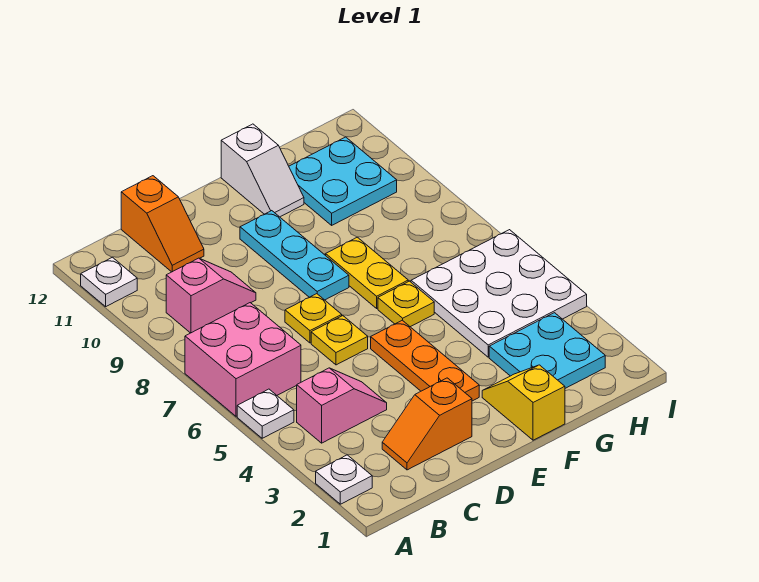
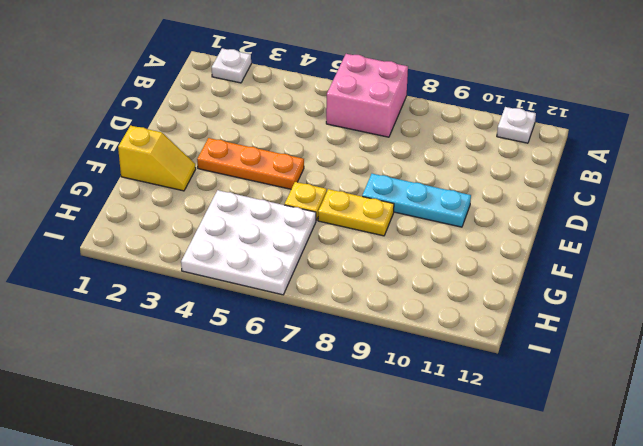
none -> white plate A5 level 1
none -> pink slope B4:C4 level 1 top B
none -> pink slope B9:C9 level 1 top B

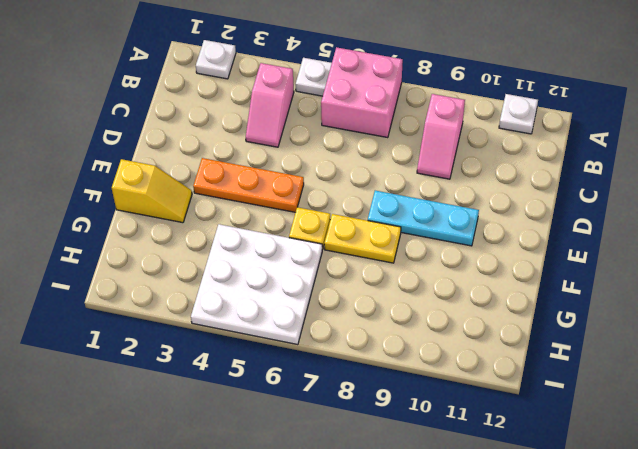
none -> orange slope C2:D2 level 1 top D
none -> orange slope C11:C12 level 1 top 12
none -> yellow plate D6 level 1

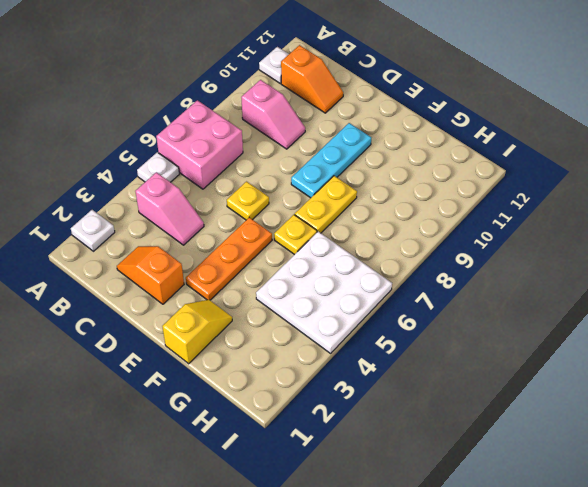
orange slope B11:C11 level 1 top B -> orange slope C11:C12 level 1 top 12
none -> yellow plate D7 level 1
none -> white slope F11:F12 level 1 top 12
none -> cyan plate G2:H3 level 1

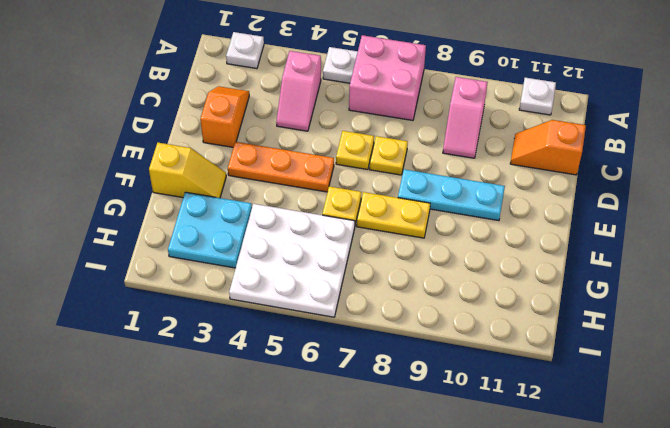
none -> white slope F11:F12 level 1 top 12
none -> cyan plate G10:H11 level 1

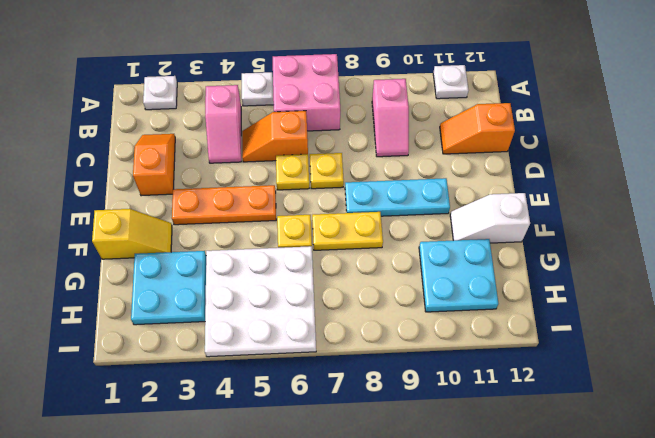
orange slope C5:C6 level 1 top 6 -> none

